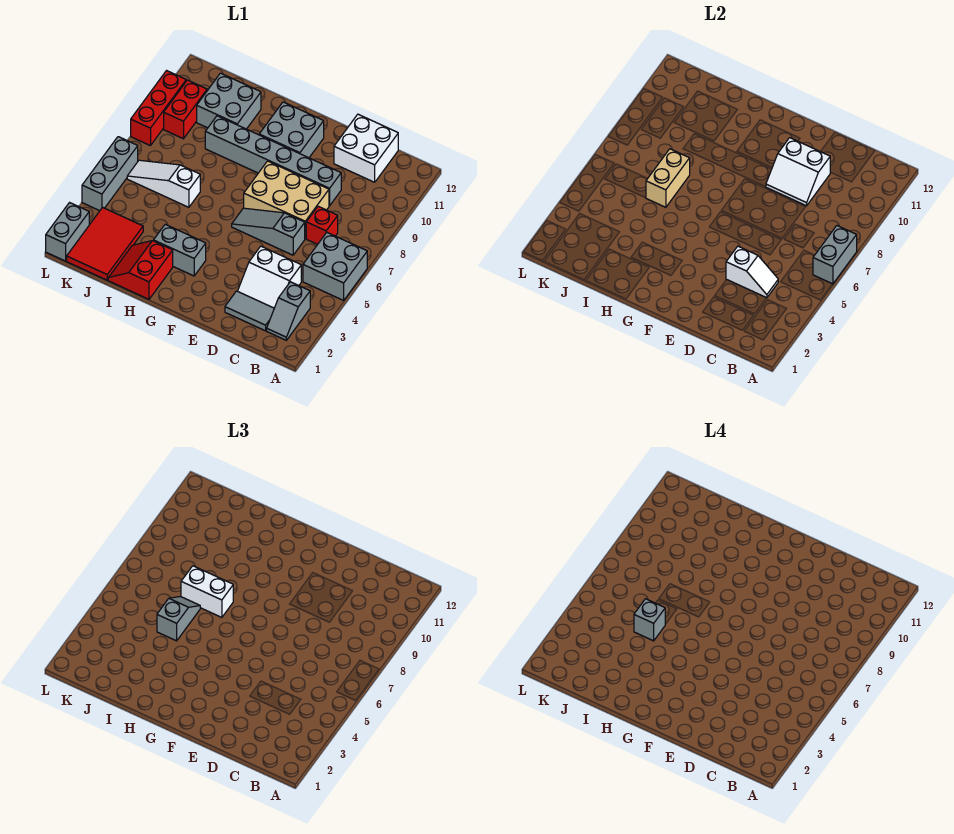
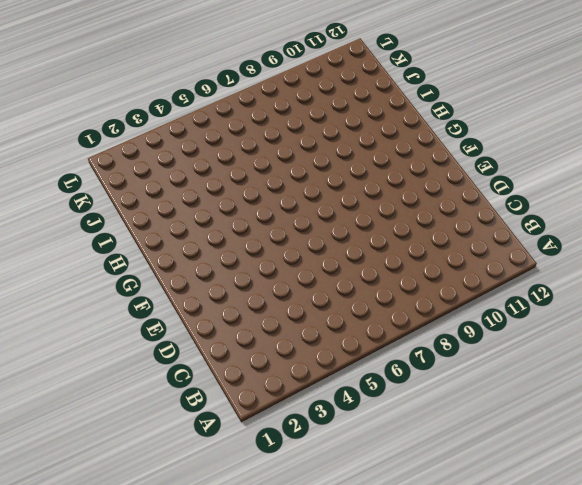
none -> grey brick A5:B6 level 1
none -> grey slope B2:B3 level 1 top 3
none -> grey tile C2:D2 level 1

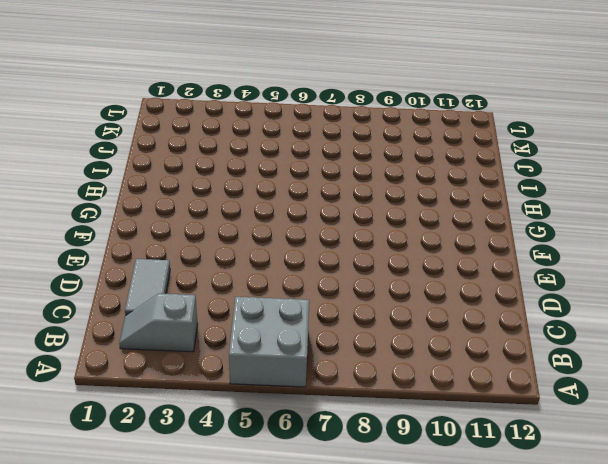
none -> white slope C3:D4 level 1 top 4
none -> red brick C7 level 1
none -> white brick C11:D12 level 1

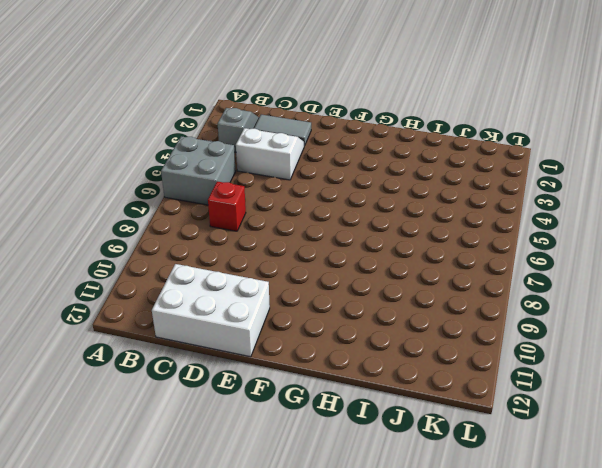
white brick C11:E12 level 1 -> white brick C11:D12 level 1
none -> grey slope D6:F6 level 1 top D
none -> tan brick D7:F8 level 1
none -> grey brick D9:I9 level 1

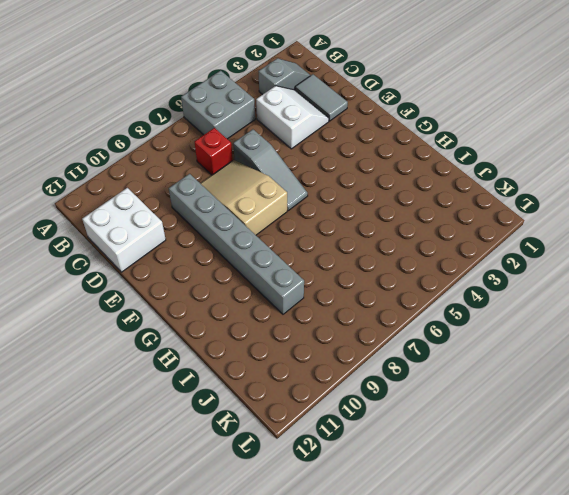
tan slope D7:F8 level 1 top F -> tan brick D7:F8 level 1
none -> grey brick F10:G11 level 1
none -> grey brick G3:H3 level 1
none -> red slope H1:I2 level 1 top H

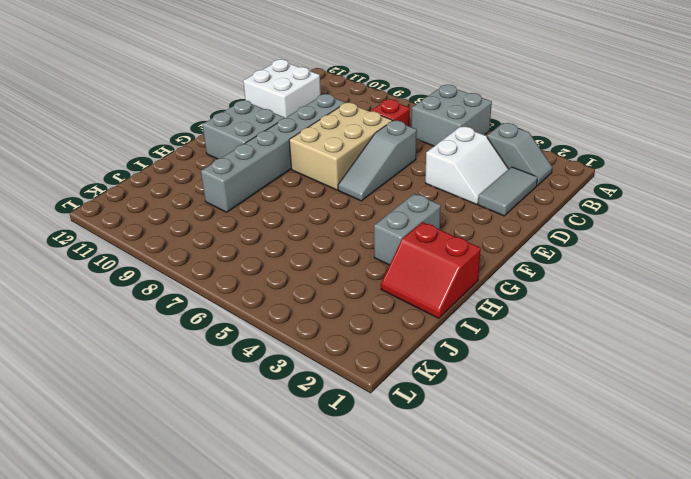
none -> white slope I6:K6 level 1 top I
none -> grey brick I10:J11 level 1
none -> red tile J1:K3 level 1

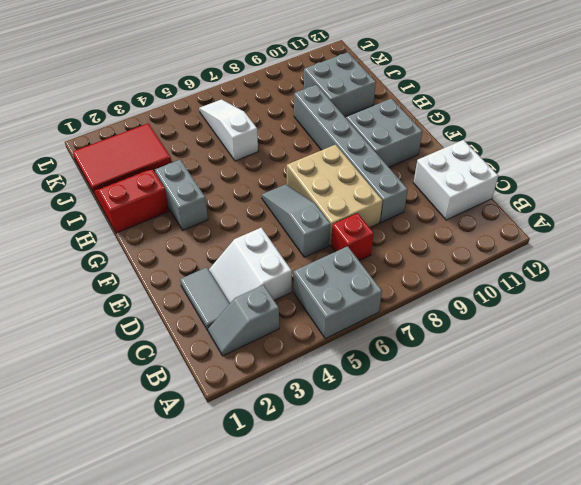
none -> red brick K9:K10 level 1
none -> grey brick L1:L2 level 1
none -> grey brick L4:L6 level 1

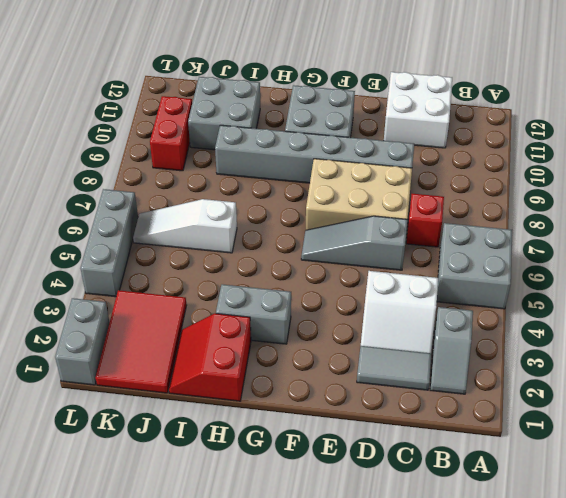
none -> red brick L8:L10 level 1
none -> grey brick A6:A7 level 2
none -> white slope C4:D4 level 2 top D

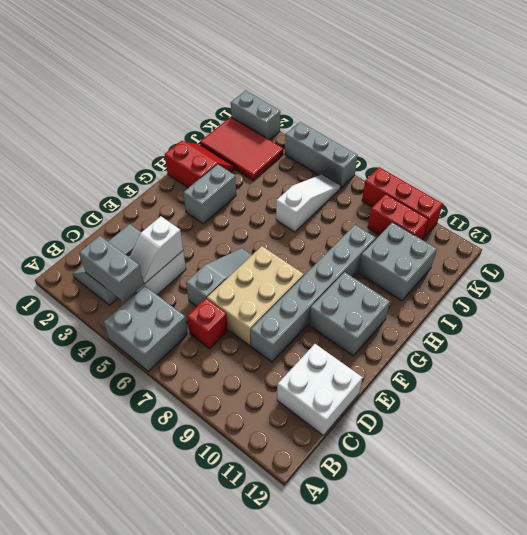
grey brick B3:B4 level 2 -> grey brick A6:A7 level 2
none -> white slope D9:E10 level 2 top 10
none -> tan brick I6:I7 level 2
none -> white brick H7:I7 level 3

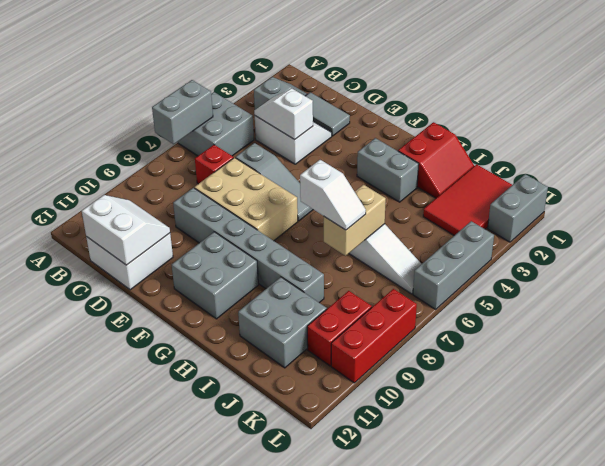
white slope C11:D12 level 2 top 12 -> white slope D9:E10 level 2 top 10
white slope H7:I7 level 3 top H -> white brick H7:I7 level 3
none -> grey slope I5:I6 level 3 top 5
none -> grey brick I5 level 4

